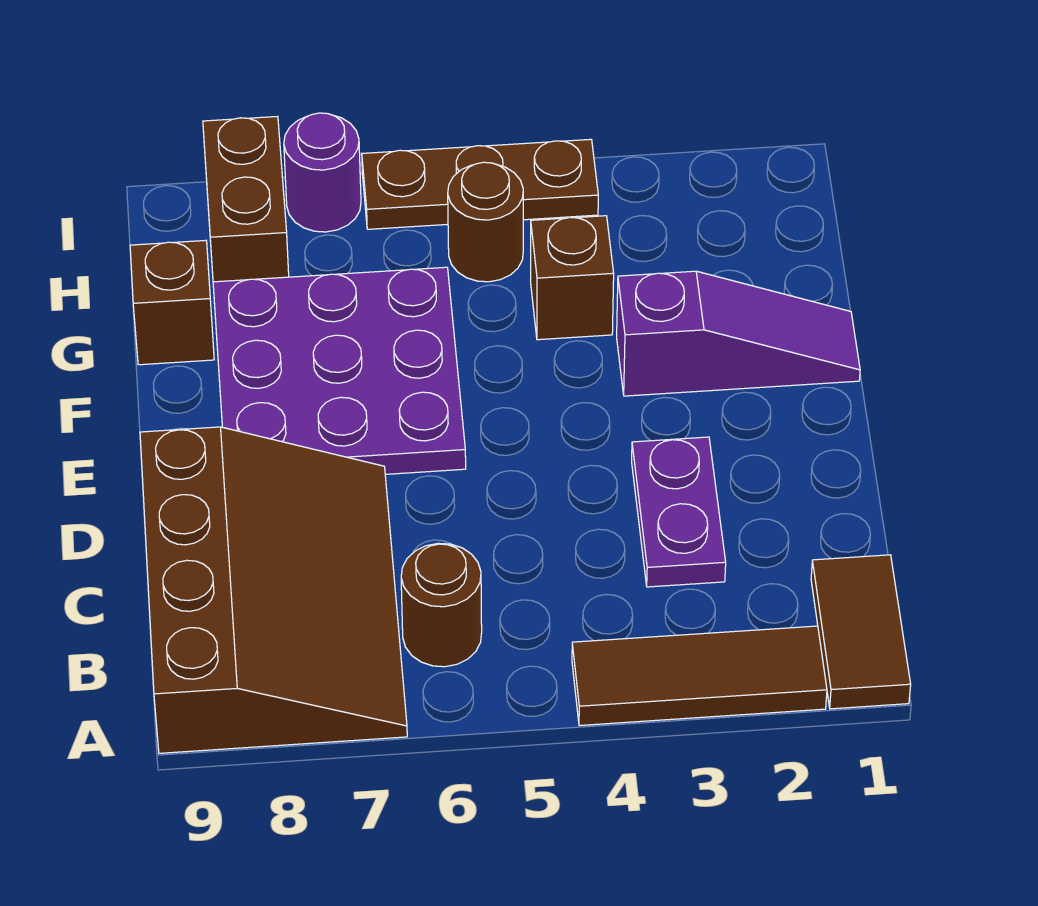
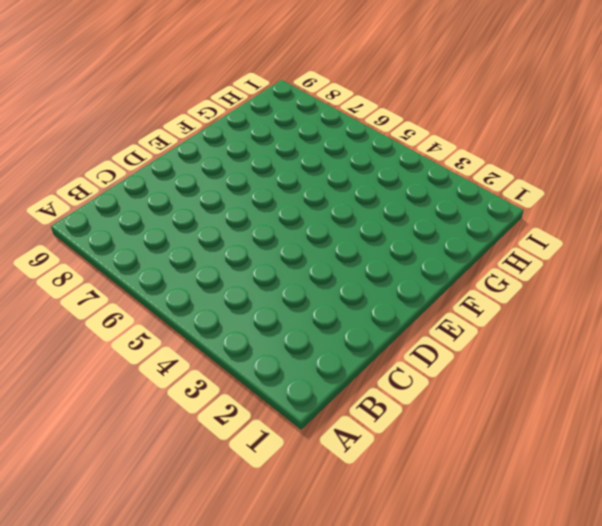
none -> brown tile A1:B1 level 1
none -> brown tile A2:A4 level 1
none -> brown slope A7:D9 level 1 top 9

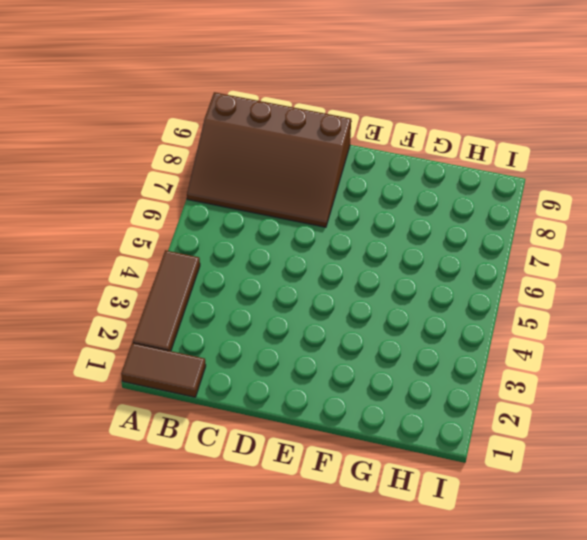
none -> brown round brick B6 level 1
none -> purple plate C3:D3 level 1
none -> purple plate E6:G8 level 1

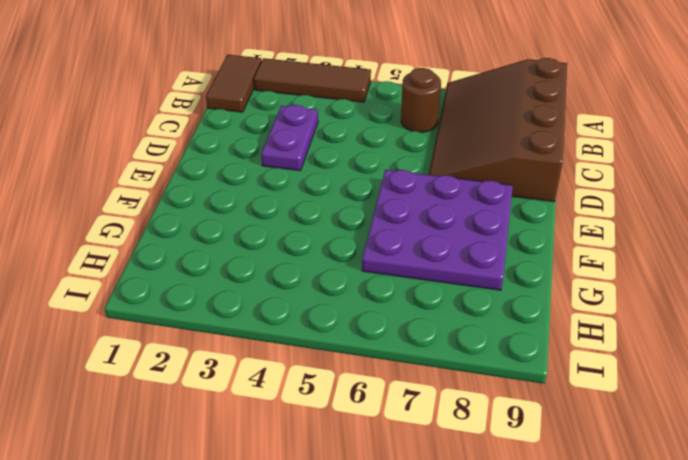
none -> purple slope F1:F3 level 1 top 3
none -> brown brick G4 level 1
none -> brown brick G9 level 1

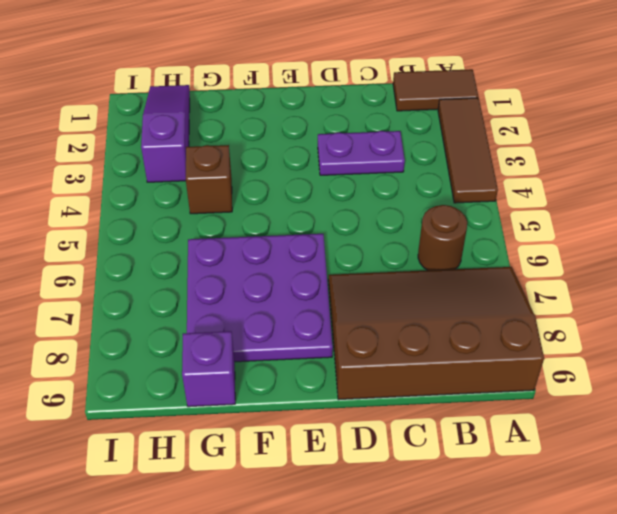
purple brick G9 level 1 -> brown brick G9 level 1
purple slope H1:H3 level 1 top 3 -> purple slope F1:F3 level 1 top 3
none -> brown round brick H5 level 1
none -> brown brick H8:I8 level 1
none -> brown plate I4:I6 level 1

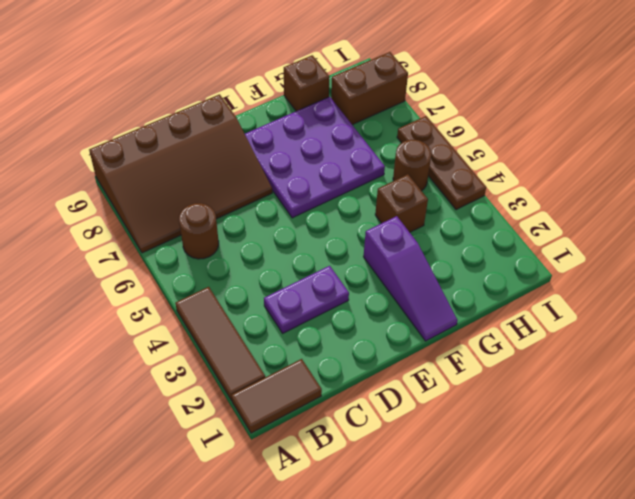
none -> purple round brick I7 level 1

